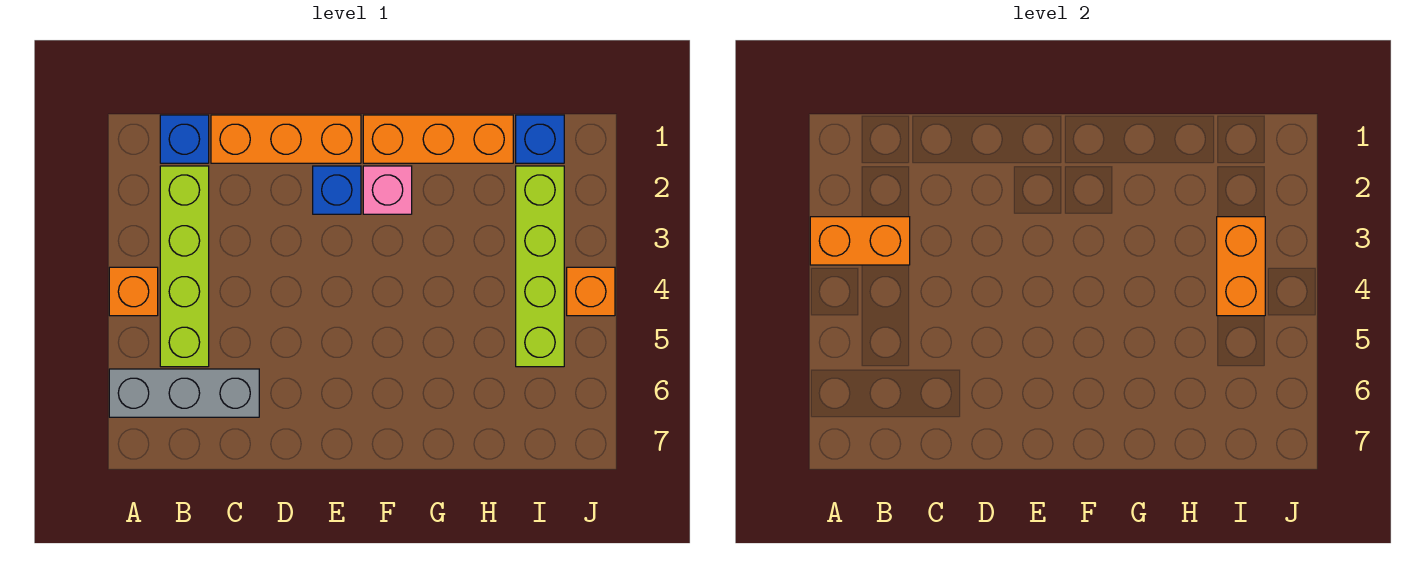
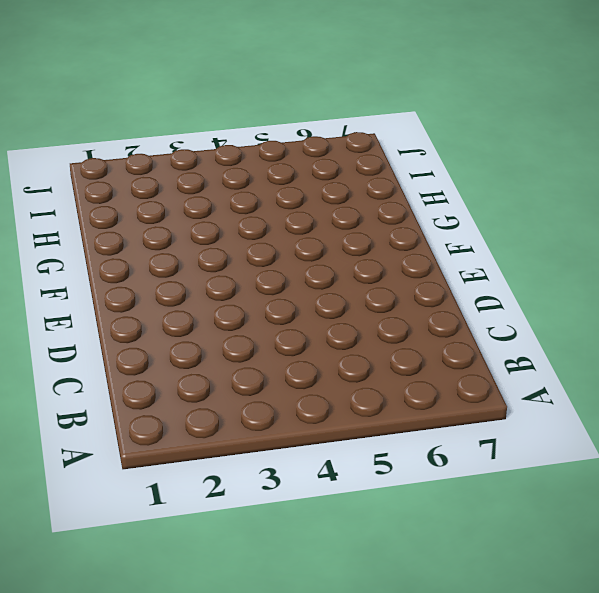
none -> orange brick A4 level 1
none -> grey brick A6:C6 level 1
none -> blue brick B1 level 1

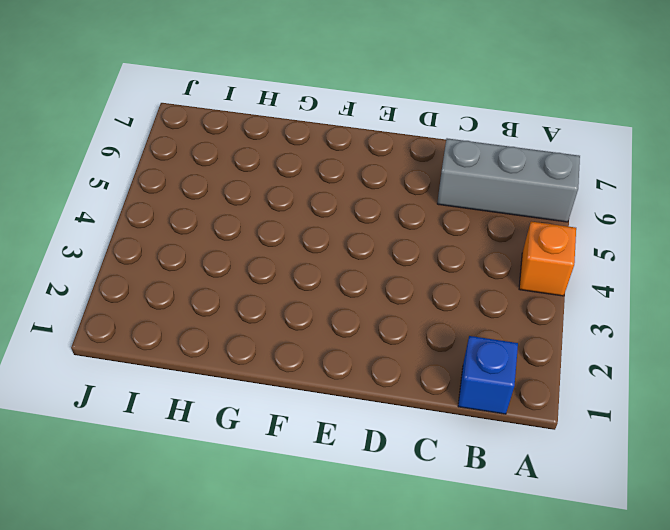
none -> lime brick B2:B5 level 1
none -> orange brick C1:E1 level 1
none -> blue brick E2 level 1

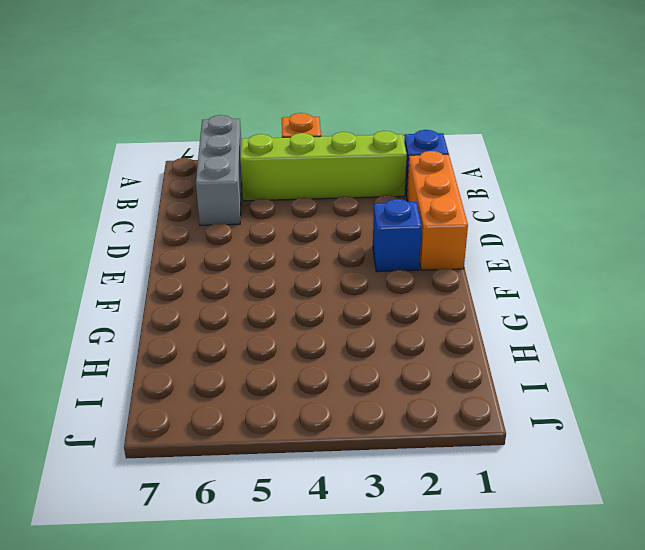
none -> orange brick F1:H1 level 1
none -> pink brick F2 level 1
none -> blue brick I1 level 1

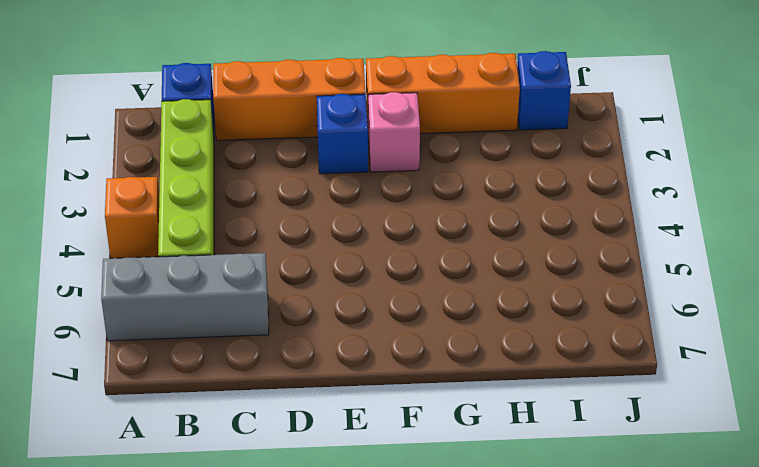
none -> lime brick I2:I5 level 1
none -> orange brick J4 level 1
none -> orange brick A3:B3 level 2

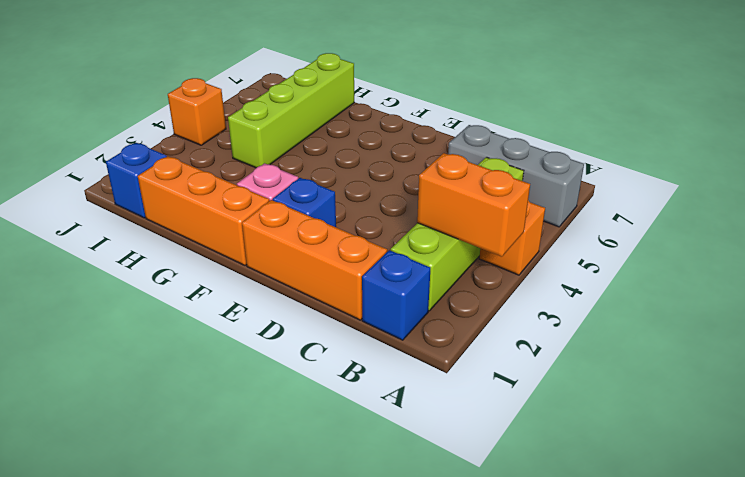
lime brick H4:H7 level 1 -> lime brick I2:I5 level 1
none -> orange brick I3:I4 level 2

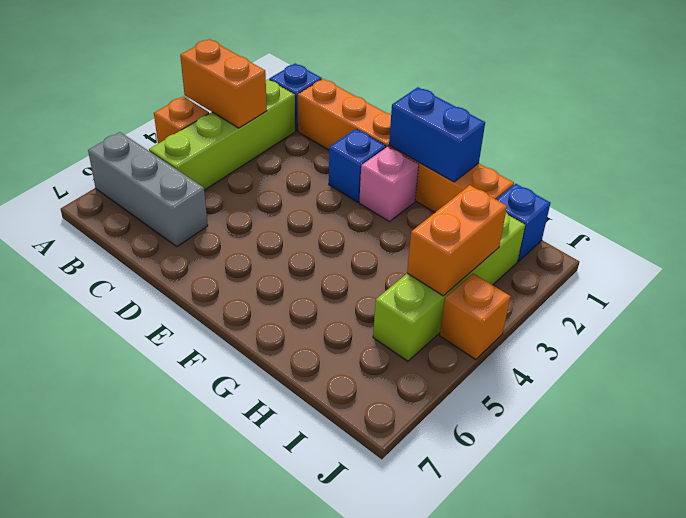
blue brick F1:G1 level 2 -> none

